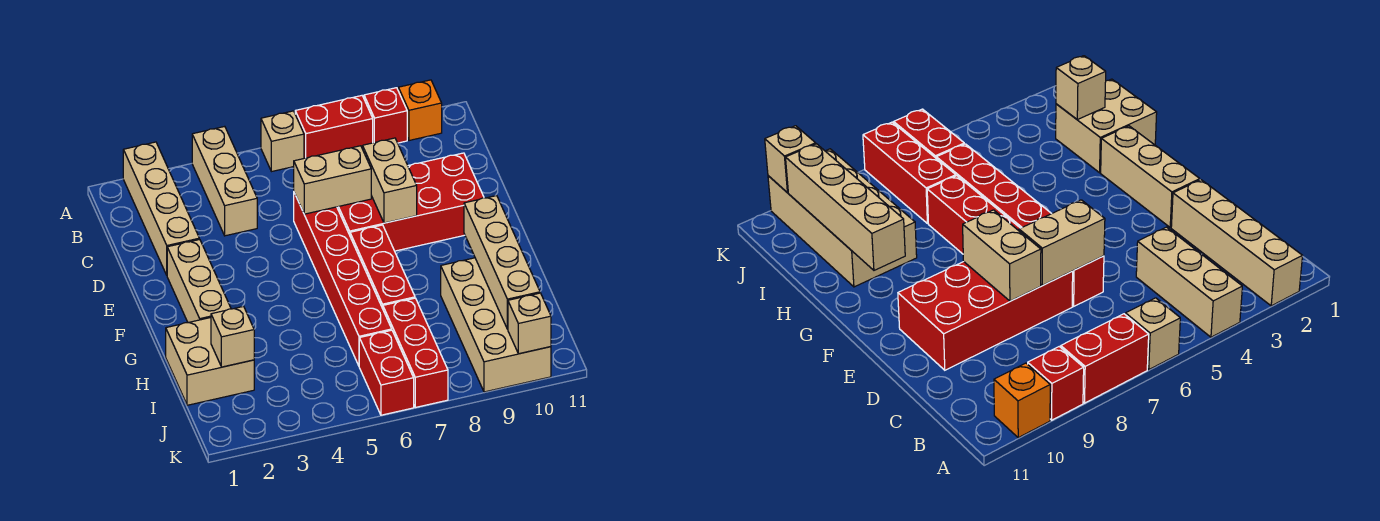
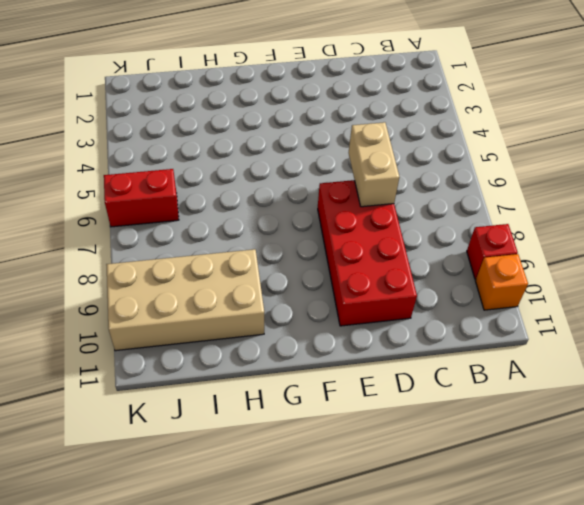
none -> tan brick A2:D2 level 1
none -> tan brick A4:C4 level 1
none -> tan brick A6 level 1

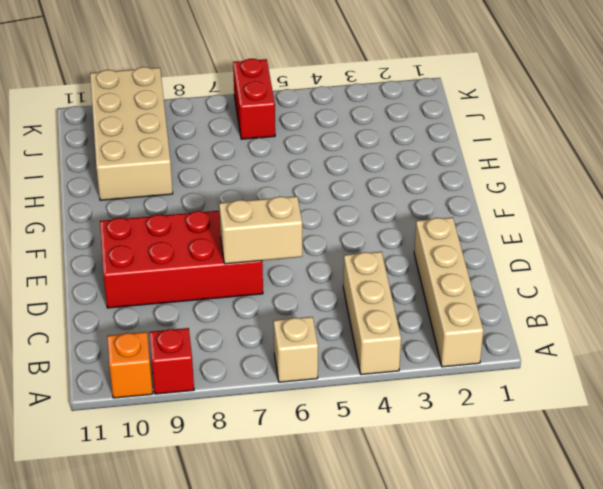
none -> red brick A7:A8 level 1
none -> red brick D6:I6 level 1
none -> tan brick E2:G2 level 1

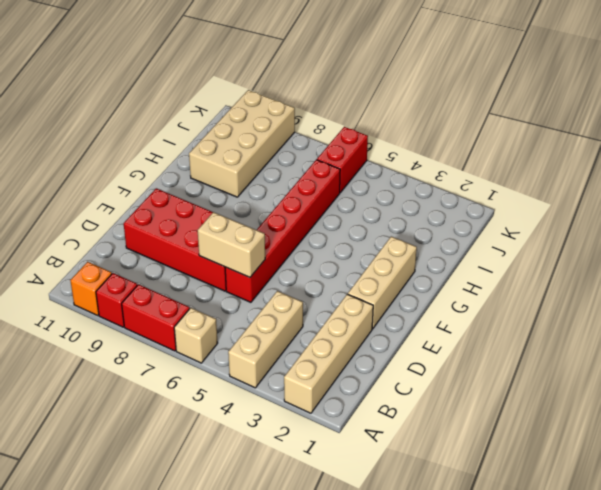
none -> red brick F7:H7 level 1
none -> tan brick H1:I2 level 1
none -> red brick I7:K7 level 1

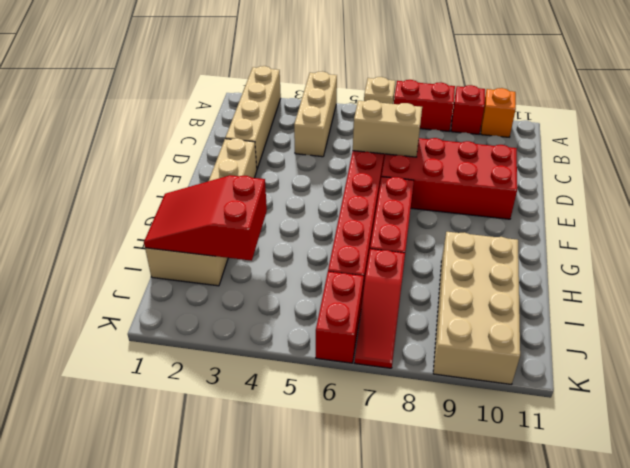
red slope H1:I3 level 2 top 3 -> tan brick I2 level 2
red slope I7:K7 level 1 top I -> red brick I7:K7 level 1
none -> tan brick D8:E8 level 2
none -> tan brick G10:J10 level 2
none -> tan brick K10 level 2

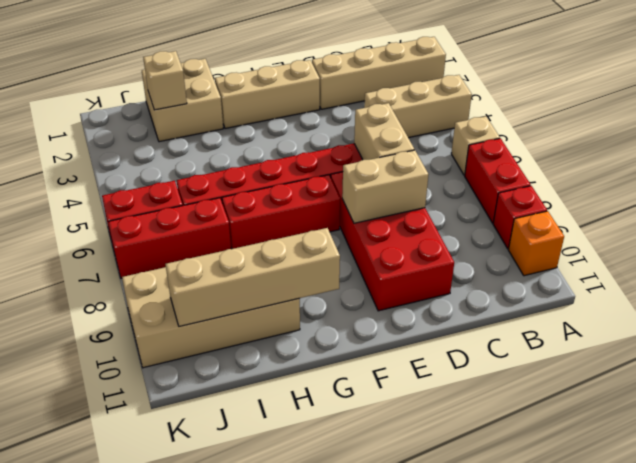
none -> tan brick K10 level 2

